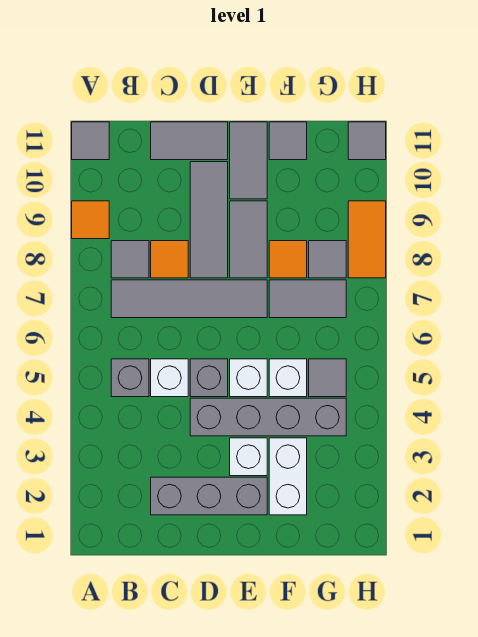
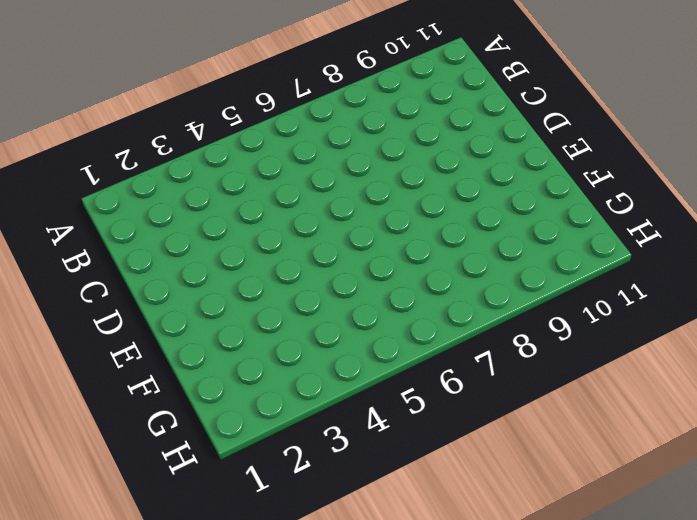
none -> orange tile A9 level 1
none -> grey tile A11 level 1
none -> grey brick B5 level 1

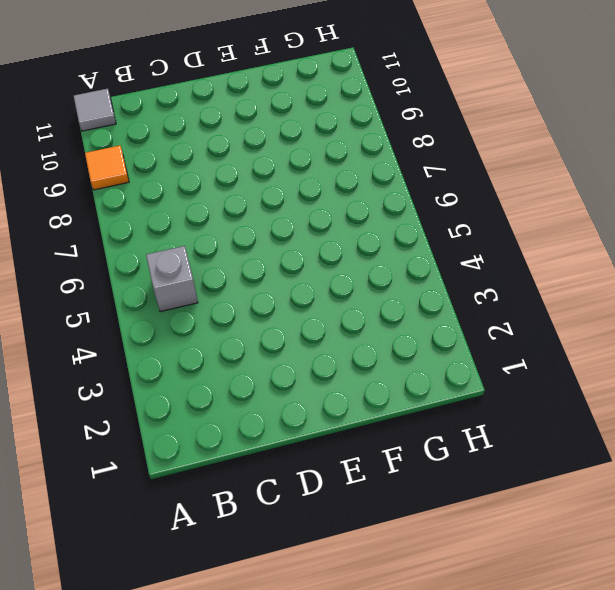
none -> grey tile B7:E7 level 1
none -> grey tile B8 level 1
none -> grey brick C2:E2 level 1

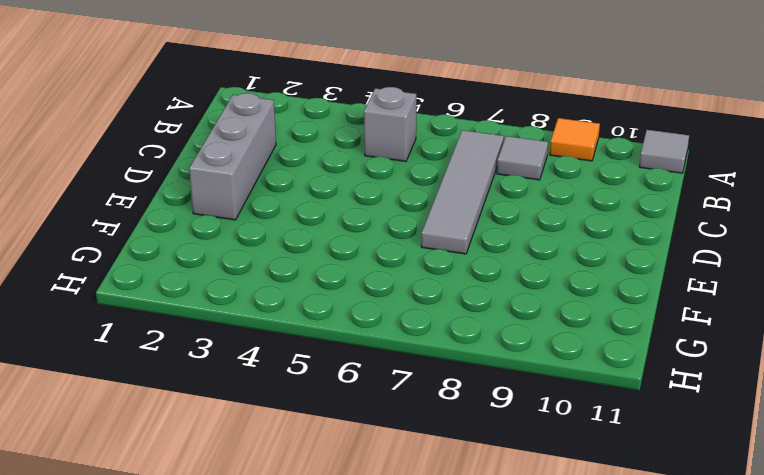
none -> white brick C5 level 1
none -> orange tile C8 level 1
none -> grey tile C11:D11 level 1

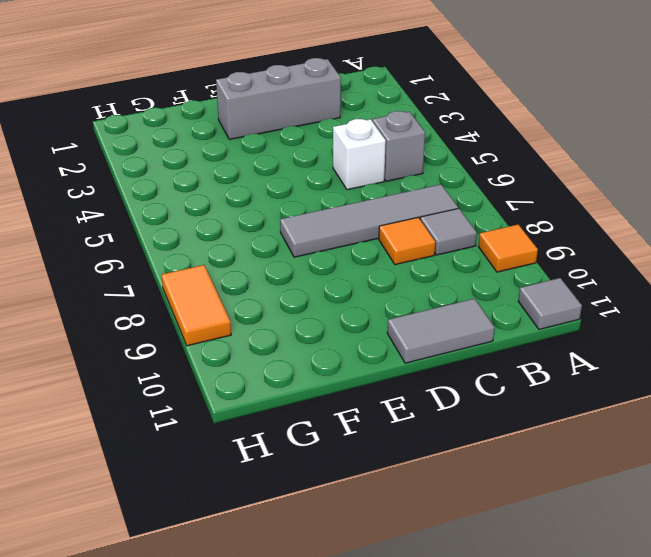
none -> grey brick D4:G4 level 1
none -> grey brick D5 level 1
none -> grey tile D8:D10 level 1

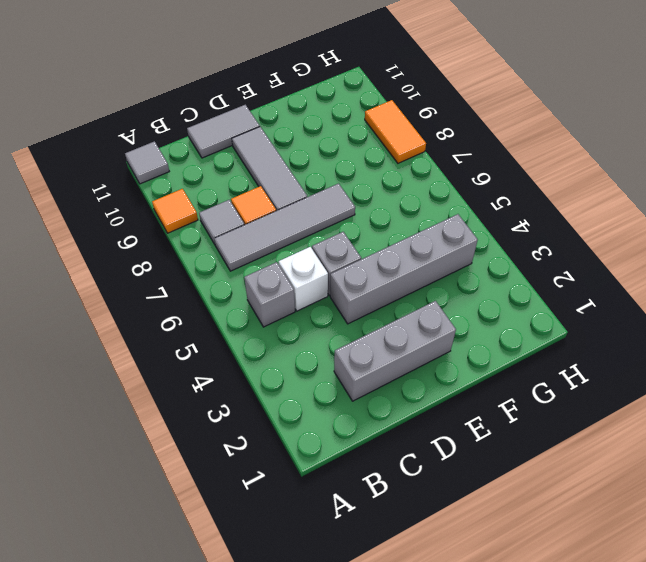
none -> white brick E3 level 1
none -> white brick E5 level 1
none -> grey tile E8:E9 level 1

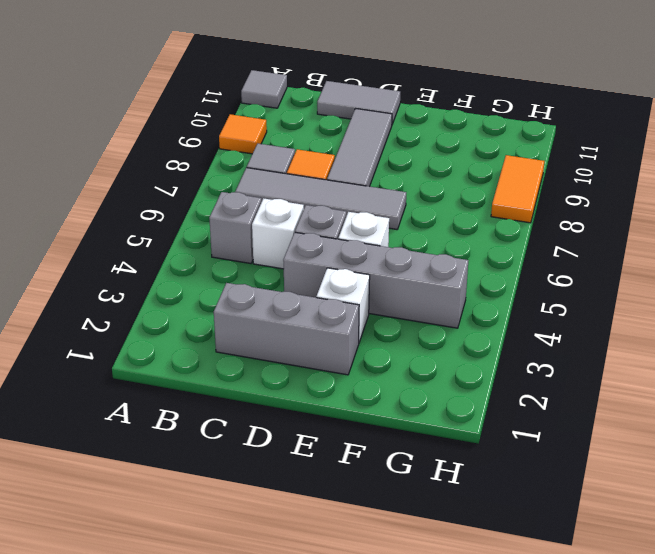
none -> grey tile E8:E9 level 1
none -> grey tile E10:E11 level 1
none -> white brick F2:F3 level 1

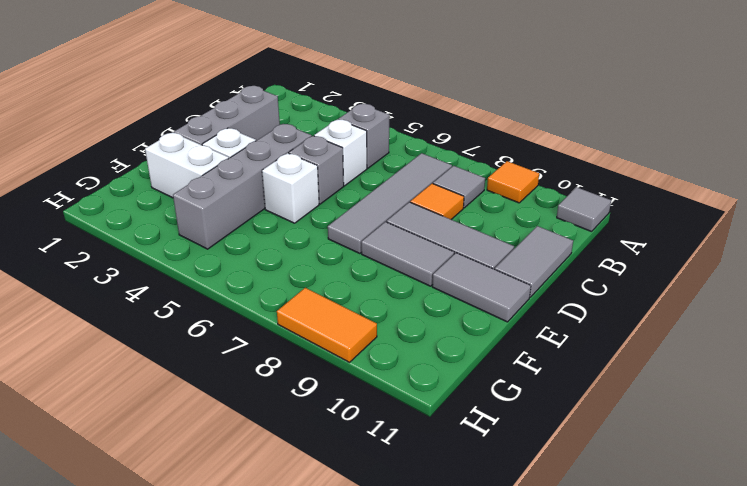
none -> white brick F5 level 1
none -> grey tile F7:G7 level 1
none -> orange tile F8 level 1

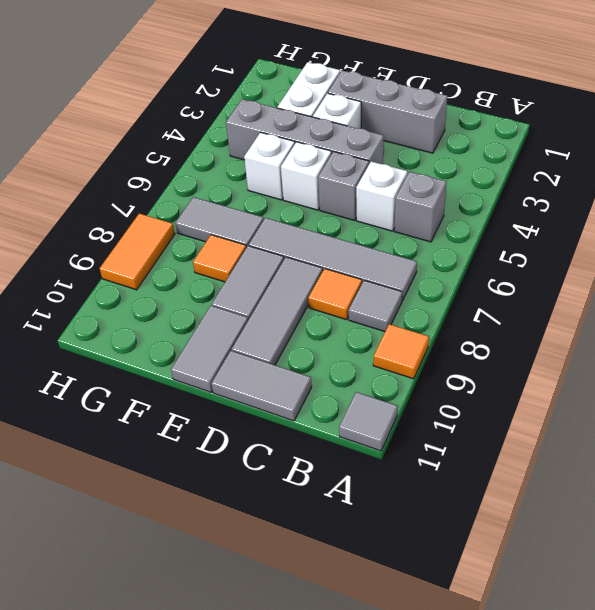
none -> grey tile F11 level 1
none -> grey tile G5 level 1
none -> grey tile G8 level 1

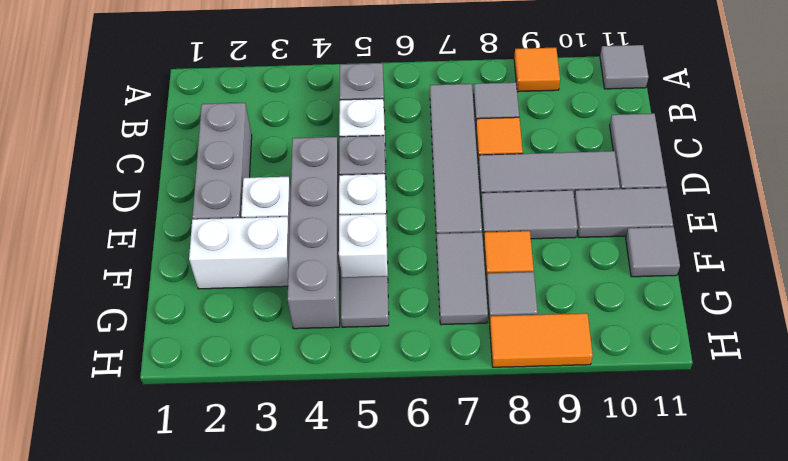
none -> grey tile H11 level 1

